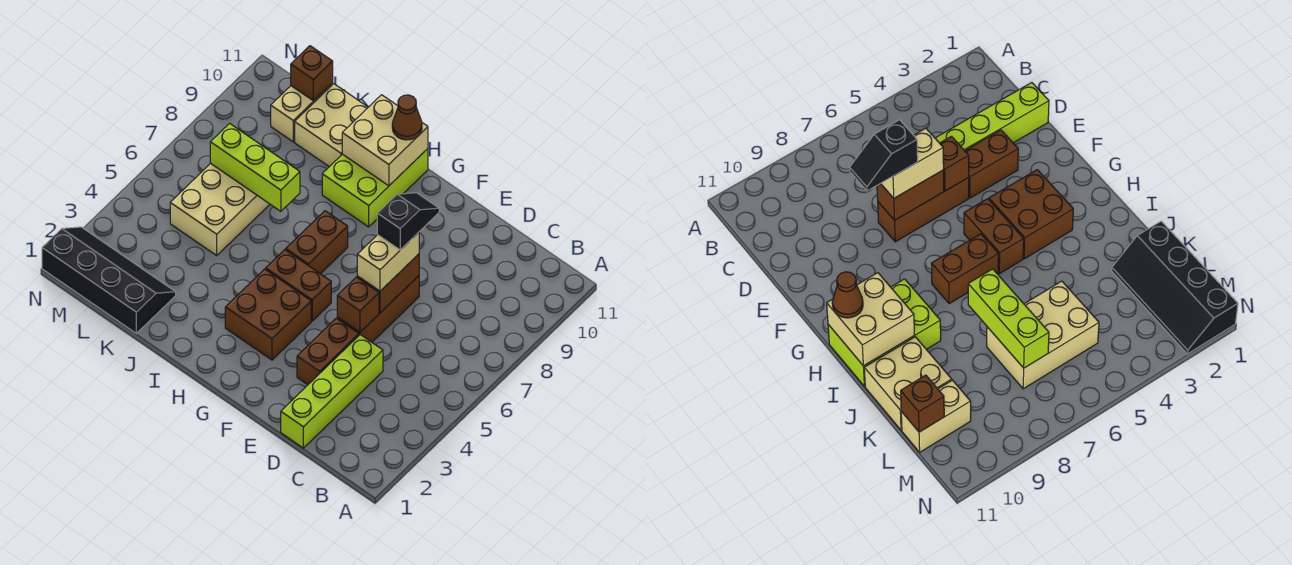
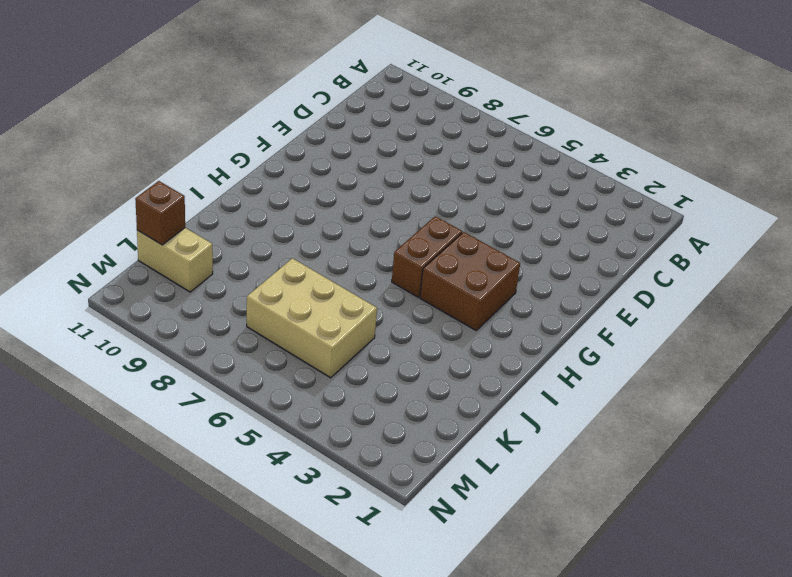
none -> lime brick D1:D4 level 1
none -> brown brick E3:E4 level 1
none -> brown brick E5:E7 level 1

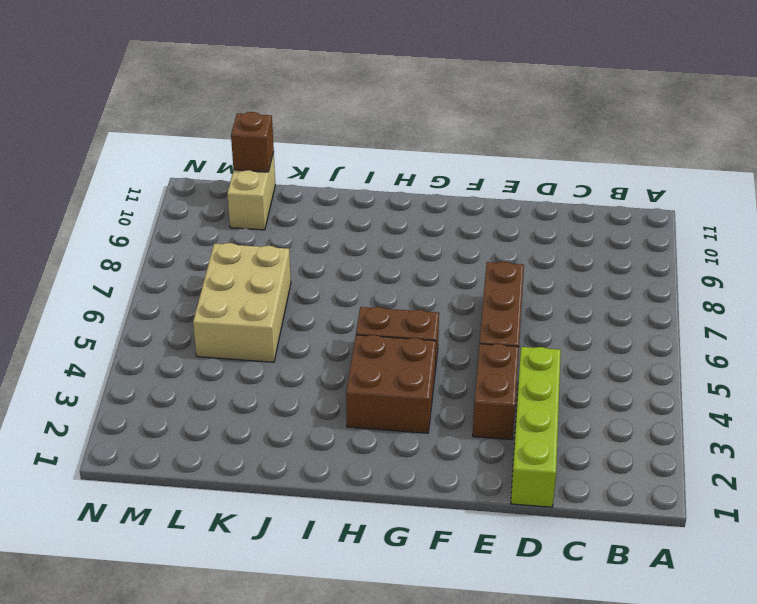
none -> brown brick H6:H7 level 1
none -> lime brick H9:I11 level 1
none -> tan brick J10:K11 level 1

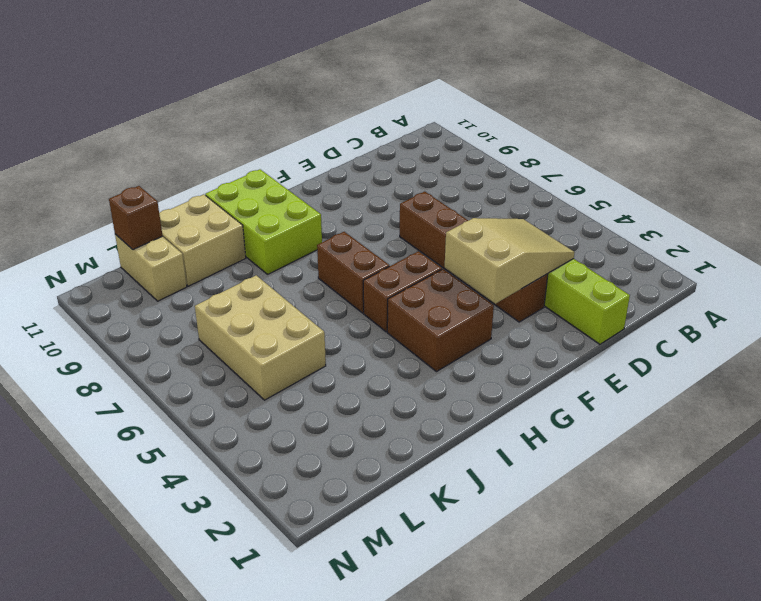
tan slope D3:F4 level 2 top F -> none
none -> black slope K1:N2 level 1 top 1
none -> brown brick E5 level 2
none -> brown brick E6:E7 level 2

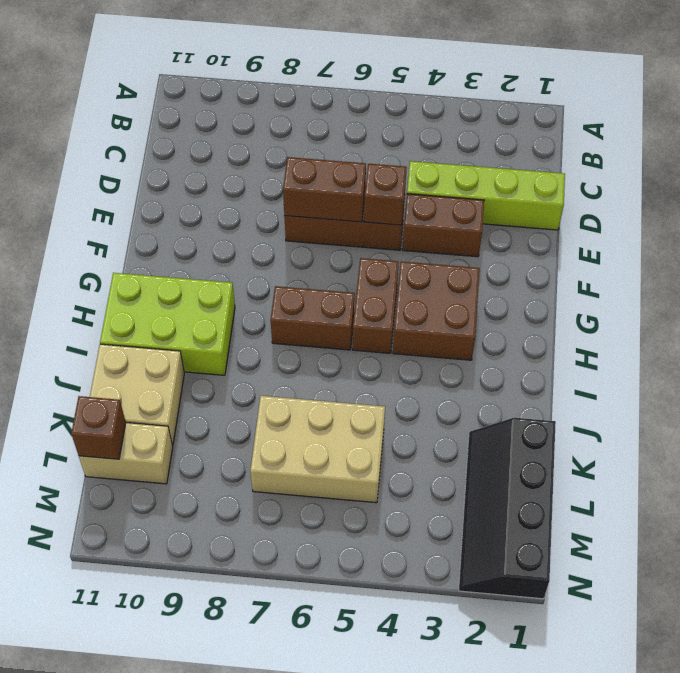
none -> tan brick H10:I11 level 2
none -> lime brick J7:L7 level 2
none -> tan brick E6:E7 level 3

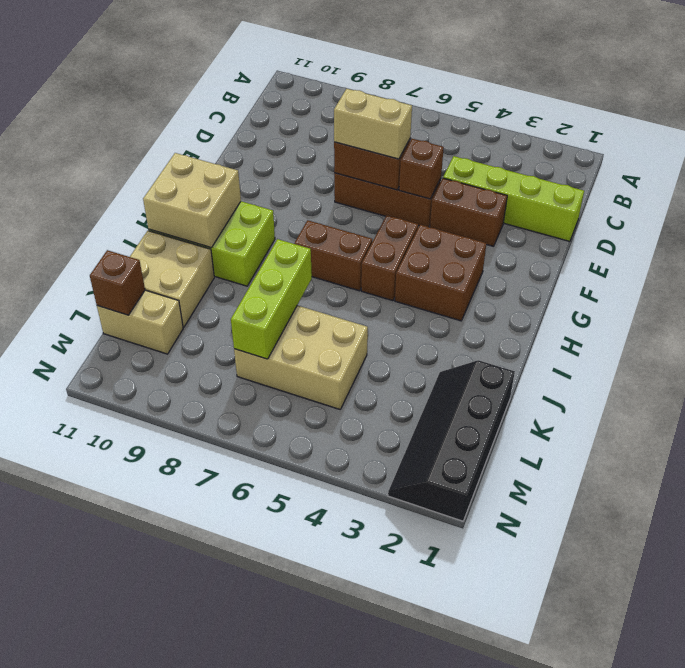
none -> brown cone H11 level 3
none -> black slope E7:E8 level 4 top 7

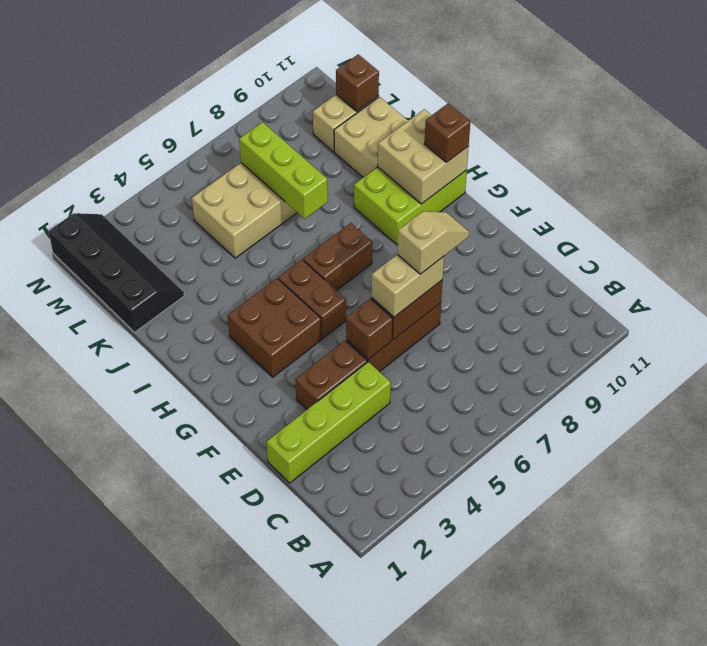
tan slope E7:E8 level 4 top 7 -> black slope E7:E8 level 4 top 7
brown brick H11 level 3 -> brown cone H11 level 3

